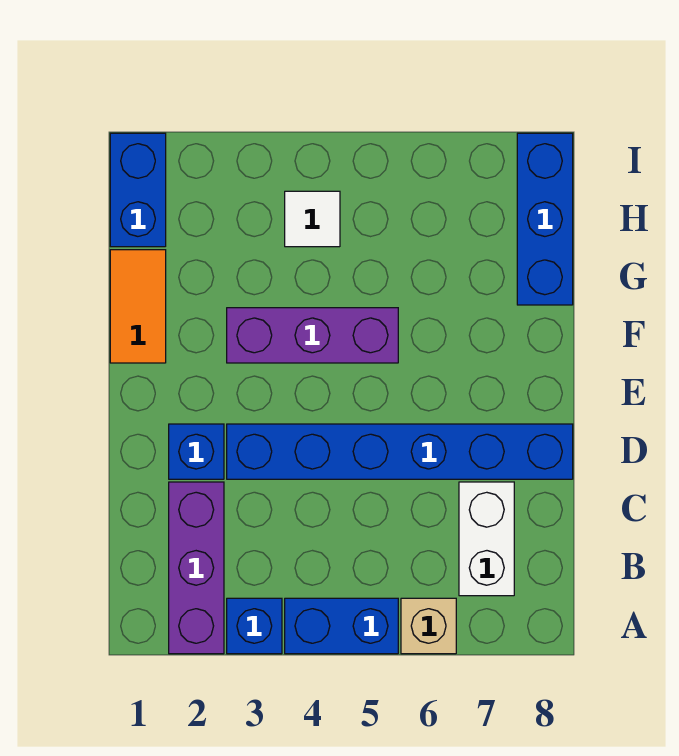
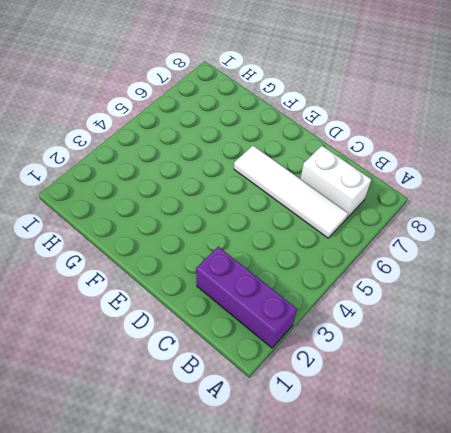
white tile B6:E6 level 1 -> blue brick D3:D8 level 1
none -> blue brick A3 level 1
none -> blue brick A4:A5 level 1
none -> tan brick A6 level 1

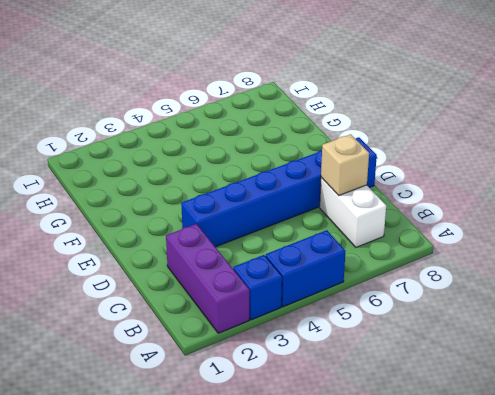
tan brick C7 level 2 -> tan brick A6 level 1
none -> blue brick D2 level 1
none -> orange tile F1:G1 level 1
none -> purple brick F3:F5 level 1

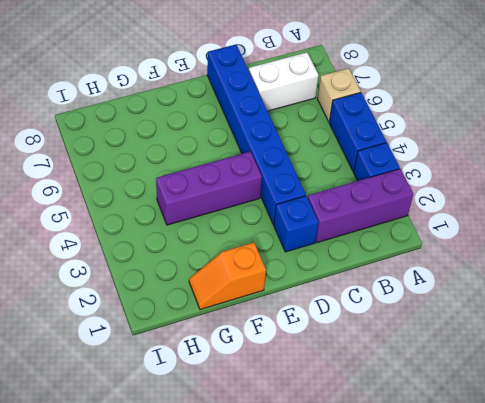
purple brick E4:G4 level 1 -> purple brick F3:F5 level 1
orange slope F1:G1 level 1 top F -> orange tile F1:G1 level 1
none -> blue brick G8:I8 level 1
none -> blue brick H1:I1 level 1
none -> white tile H4 level 1

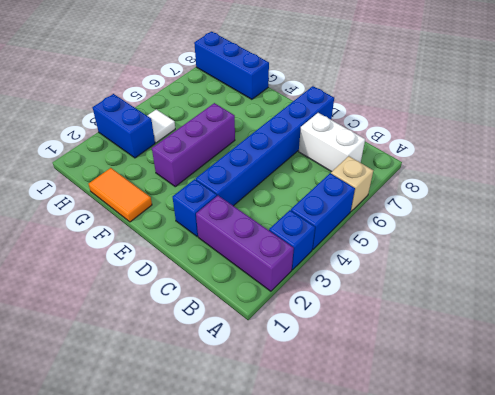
blue brick H3:I3 level 1 -> blue brick H1:I1 level 1

